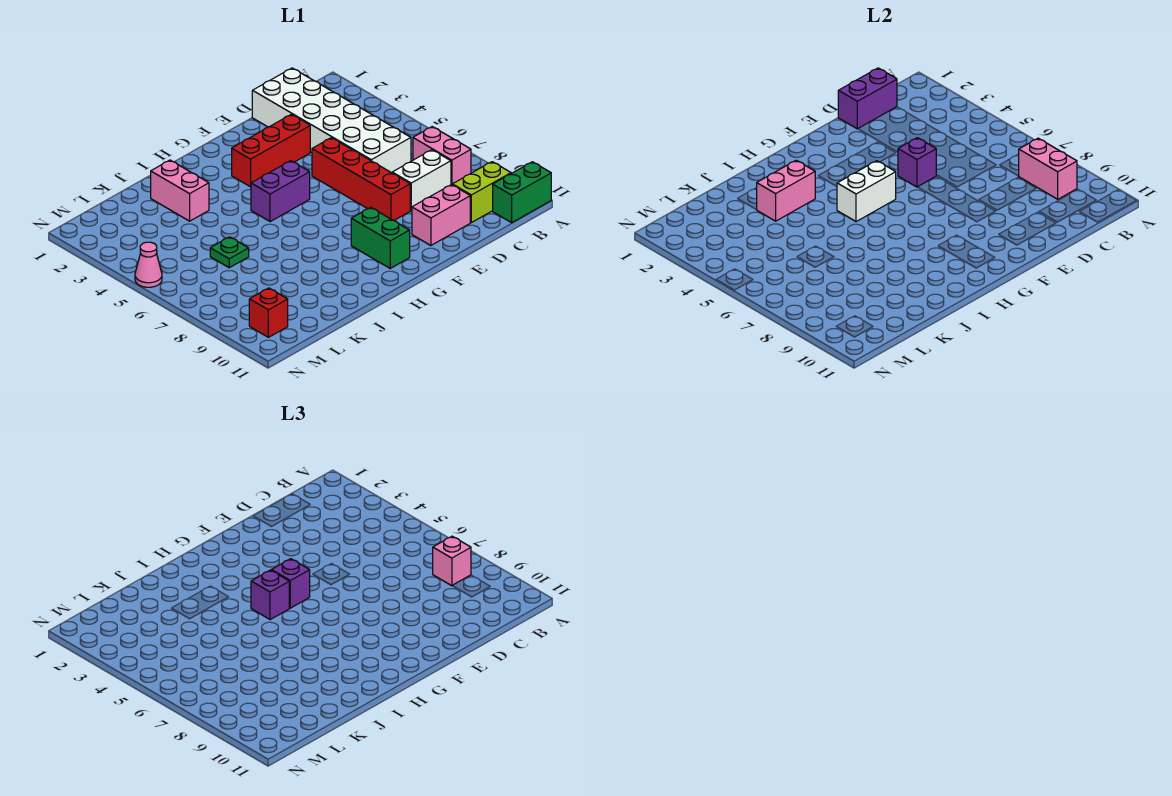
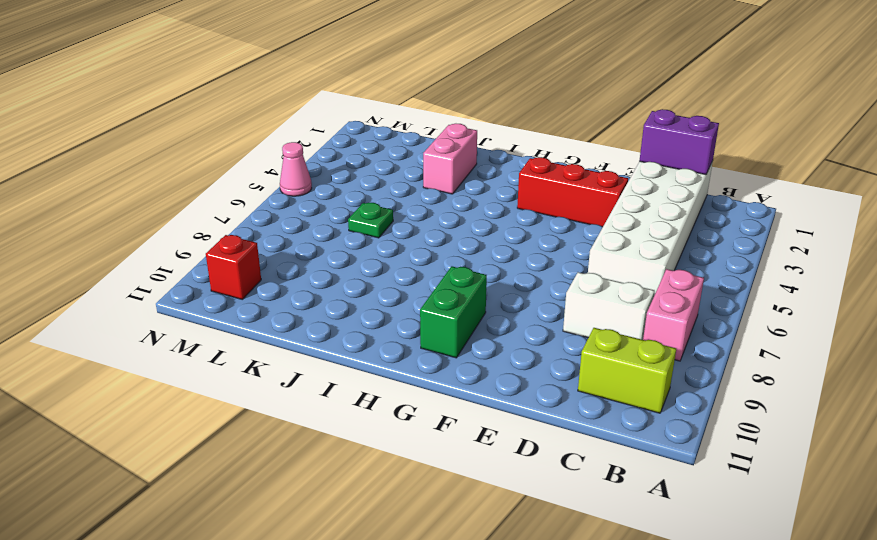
none -> green brick A11:B11 level 1
none -> pink brick D10:E10 level 1
none -> red brick E5:E8 level 1

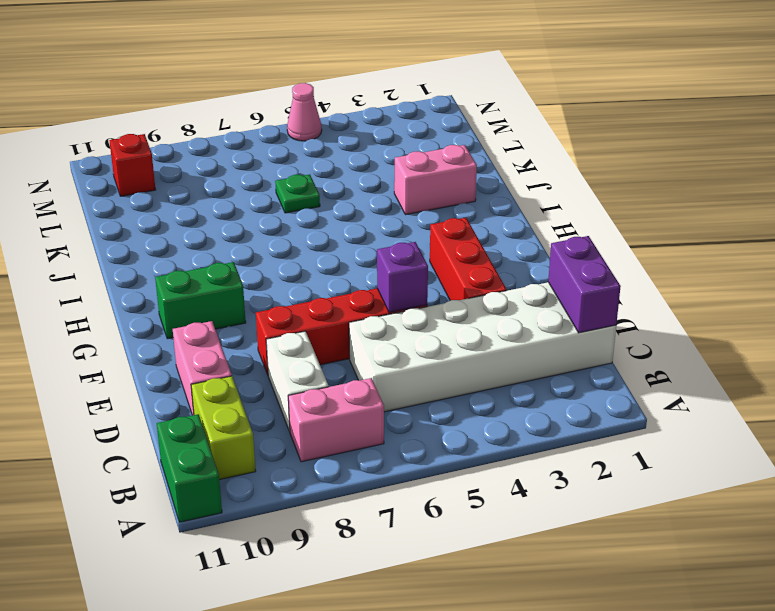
none -> purple brick G5:H5 level 1
none -> pink brick B8:B9 level 2
none -> white brick G5:H5 level 2

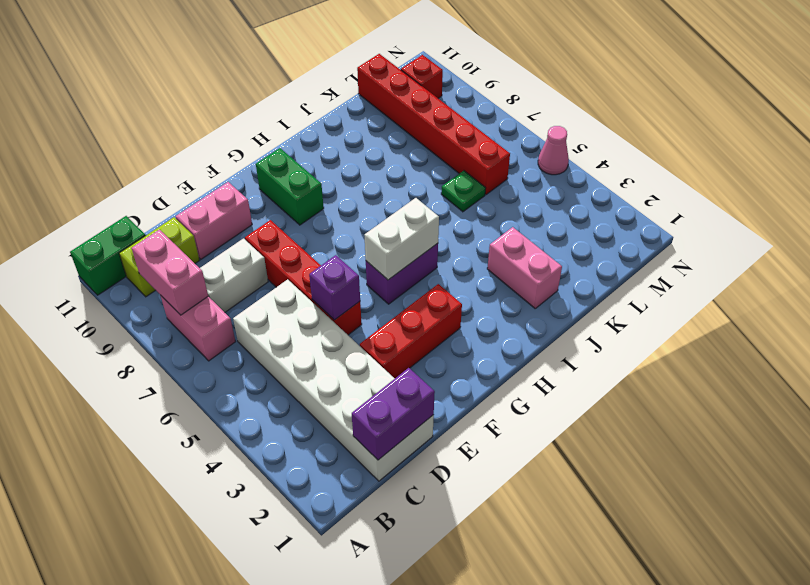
red brick L6:L11 level 1 -> none
none -> pink brick I3:J3 level 2
none -> pink brick B8 level 3
none -> purple brick G5 level 3

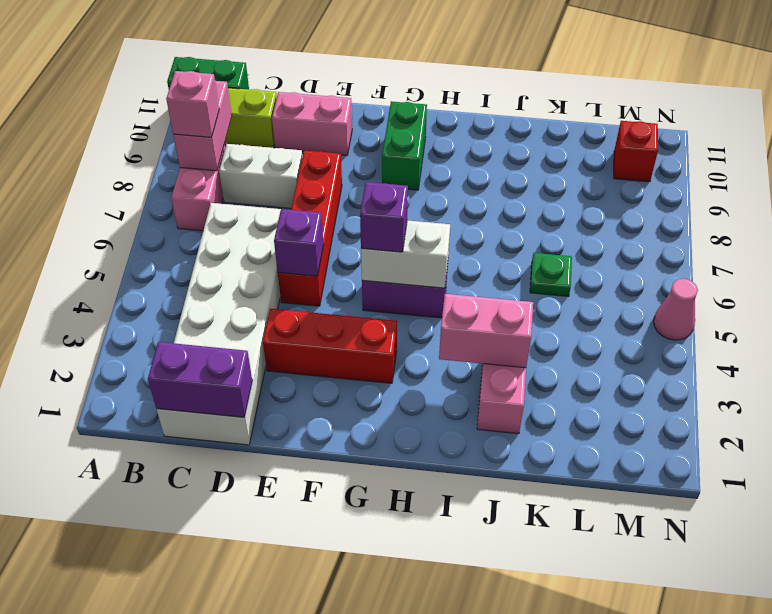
none -> purple brick H5 level 3

